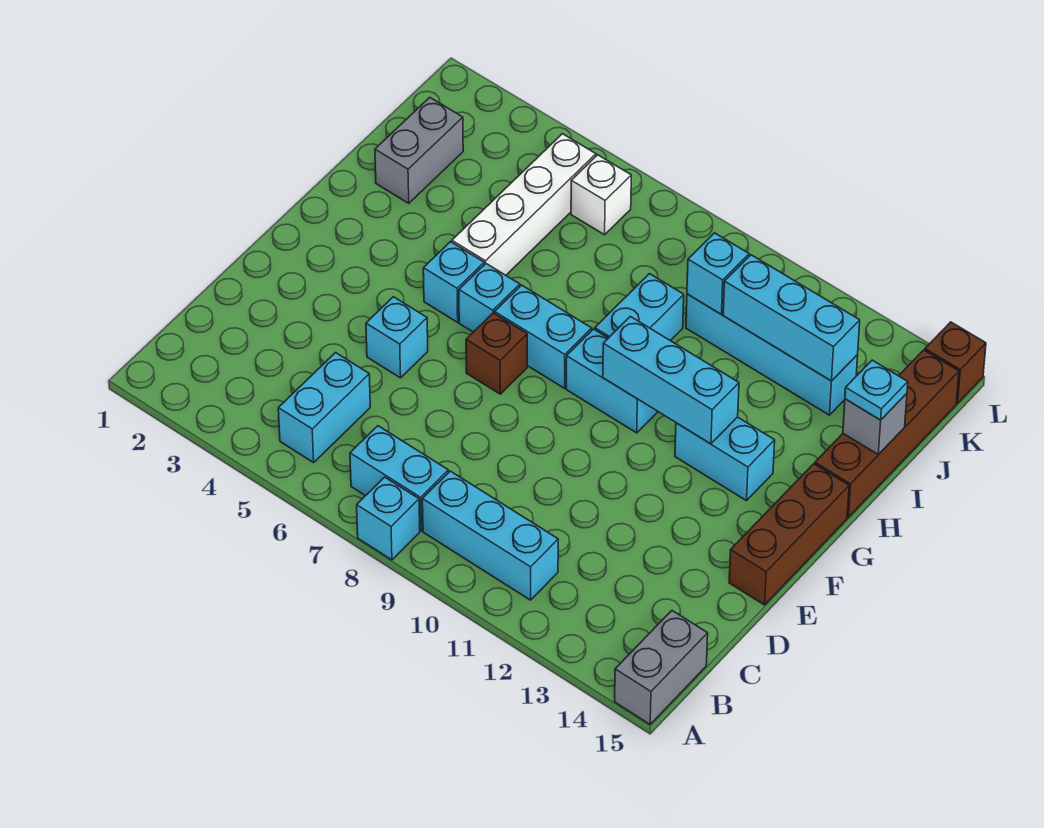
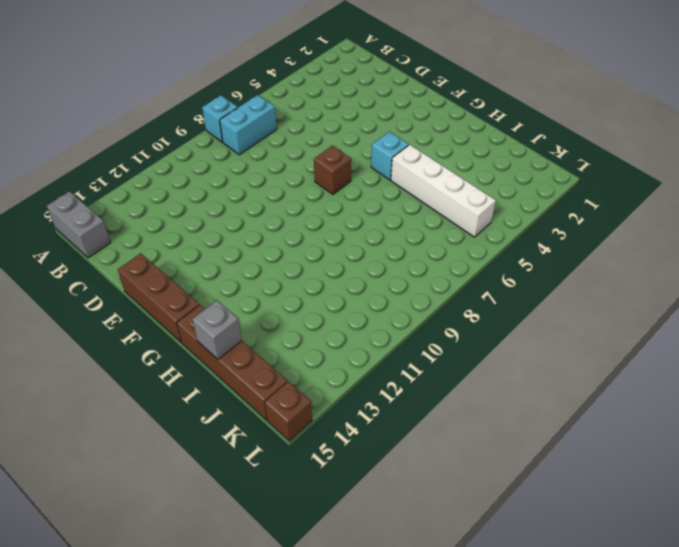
none -> cyan brick B5:C5 level 1
none -> cyan brick B9:B11 level 1
none -> cyan brick E5 level 1

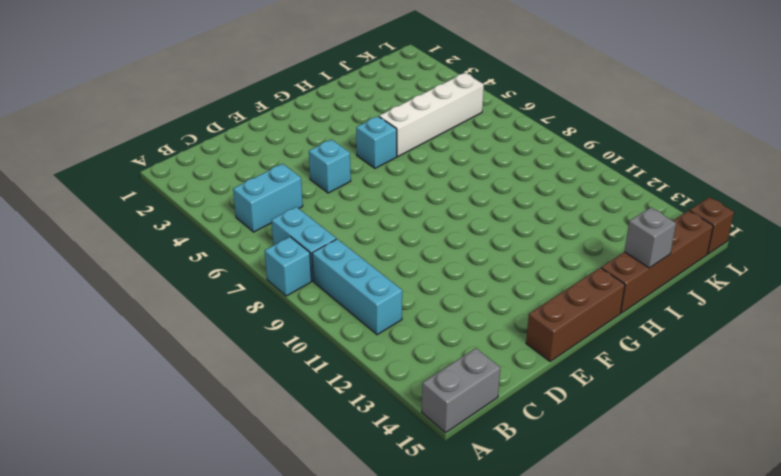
none -> brown brick F7 level 1
none -> cyan brick G6 level 1
none -> cyan brick G7:G8 level 1

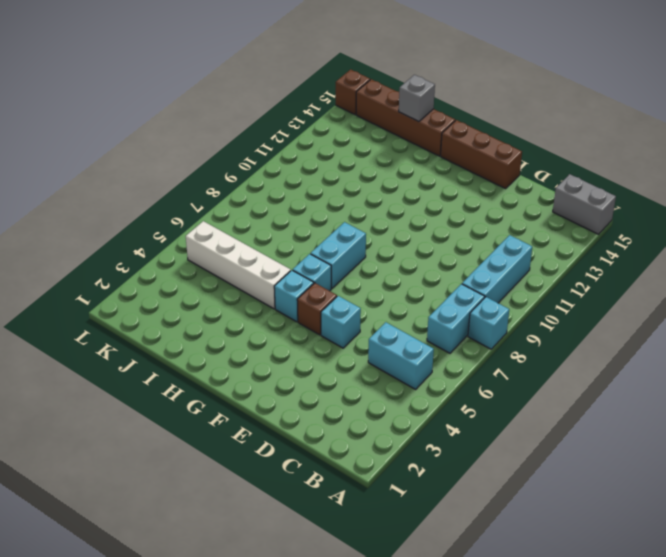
brown brick F5 level 1 -> brown brick F7 level 1
none -> cyan brick G9:G10 level 1
none -> cyan brick G12:G13 level 1
none -> cyan brick H9:I9 level 1

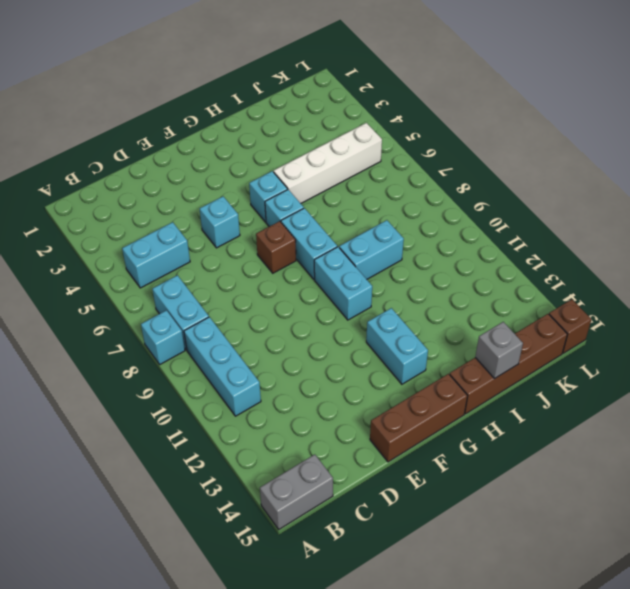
none -> grey brick I2:J2 level 1
none -> cyan brick J10:J13 level 1
none -> white brick K6 level 1

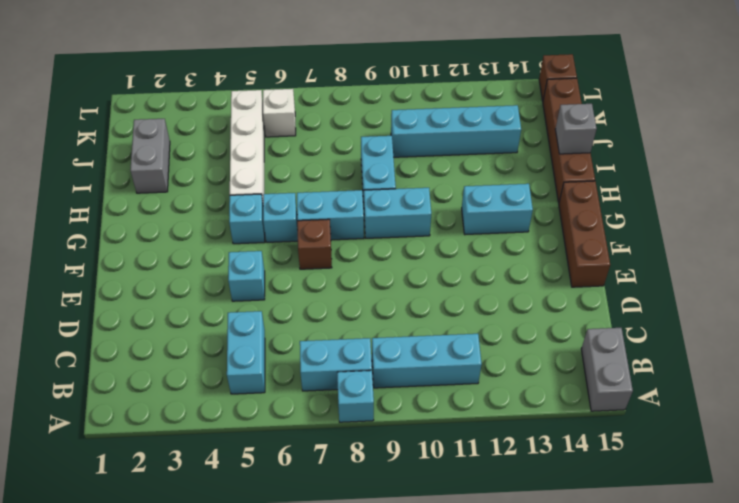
none -> cyan brick G10:G12 level 2
none -> cyan brick J10 level 2
none -> cyan brick J11:J13 level 2

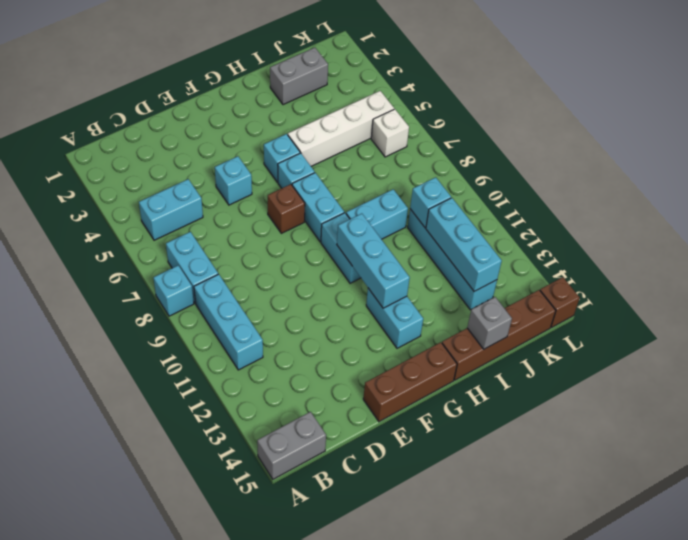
none -> cyan plate I15 level 3

